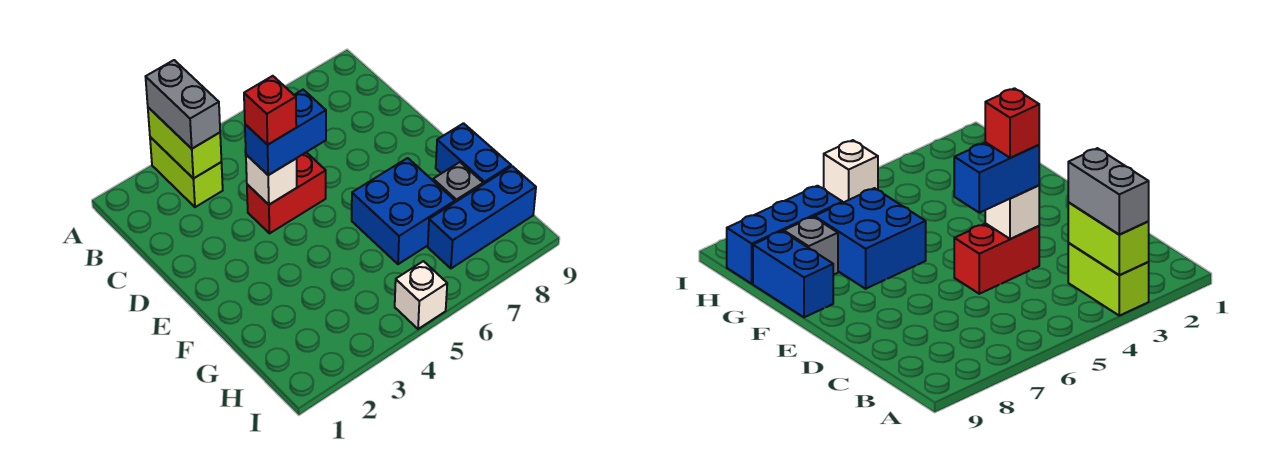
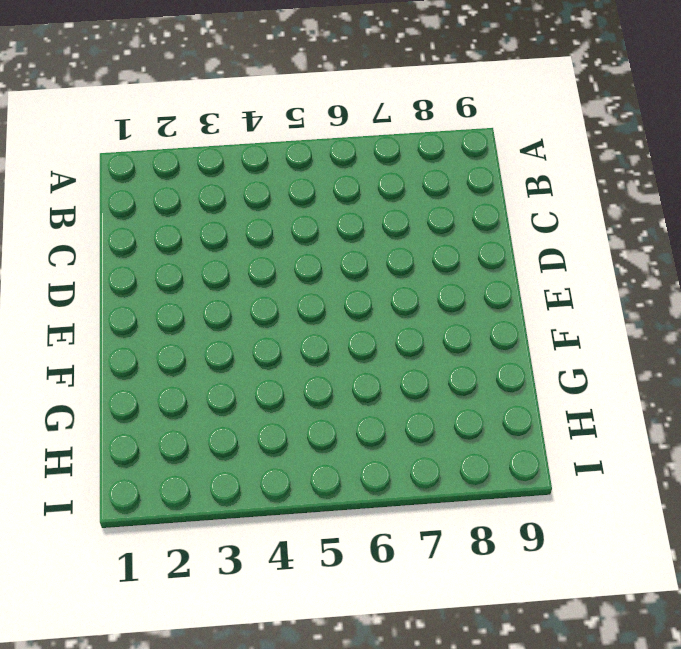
none -> lime brick A3:B3 level 1
none -> red brick D4:D5 level 1
none -> blue brick F6:G7 level 1

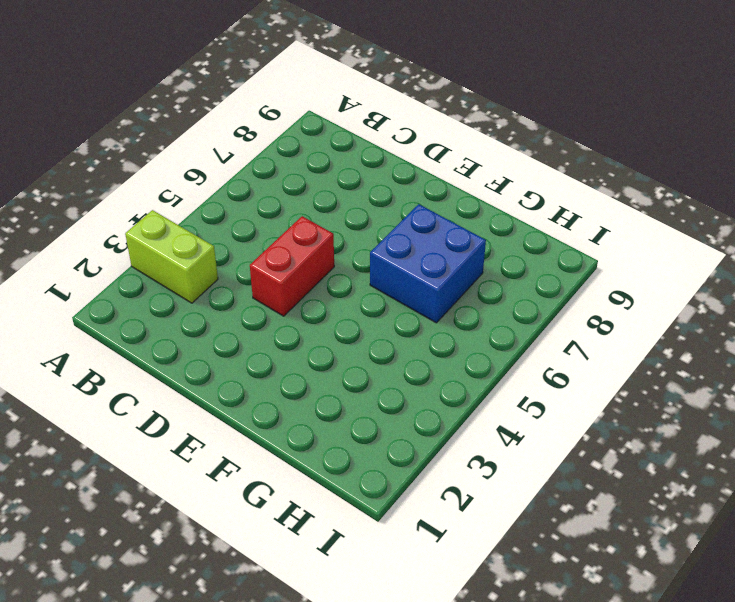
none -> blue brick F9:G9 level 1
none -> grey brick G8 level 1
none -> blue brick H7:H9 level 1

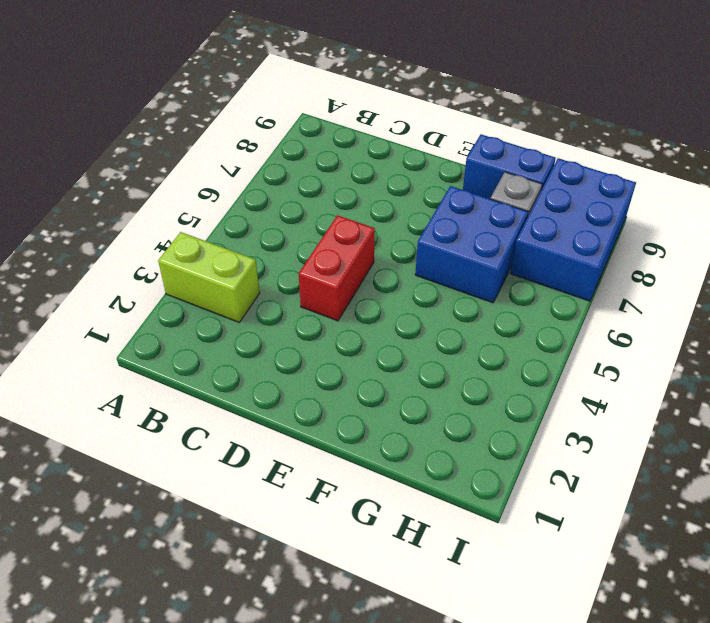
blue brick H7:I9 level 1 -> blue brick H7:H9 level 1
none -> white brick I5 level 1
none -> lime brick A3:B3 level 2
none -> white brick D4 level 2

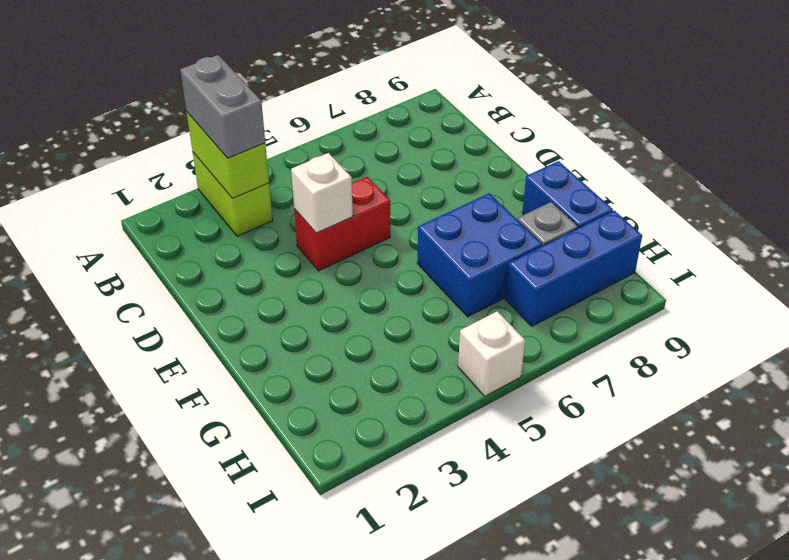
none -> blue brick D4:D5 level 3
none -> red brick D4 level 4

